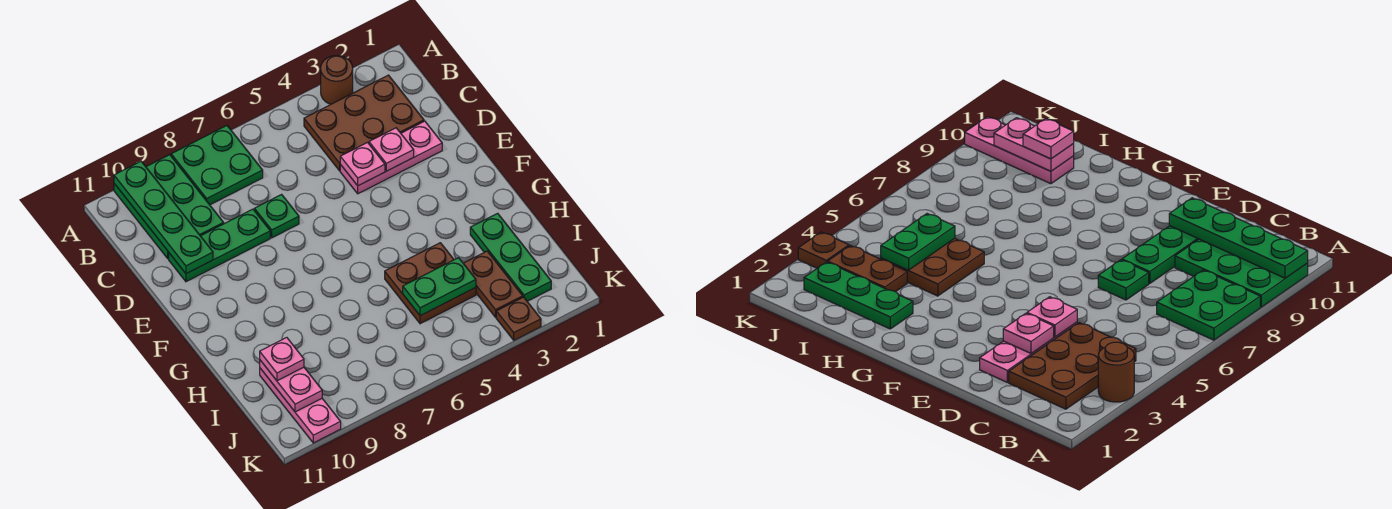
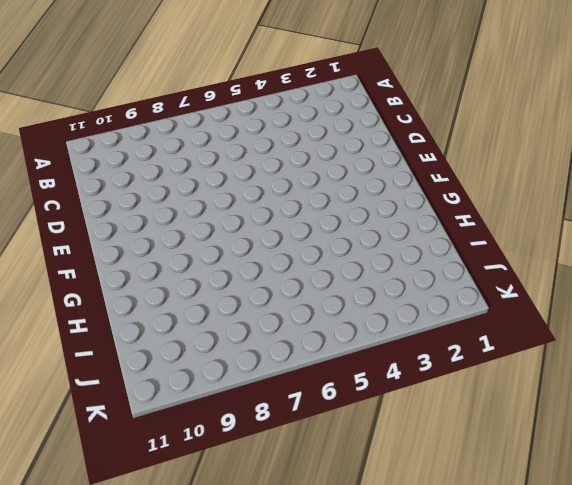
none -> brown round brick A3 level 1
none -> green plate A7:B8 level 1
none -> green plate A9:C10 level 1

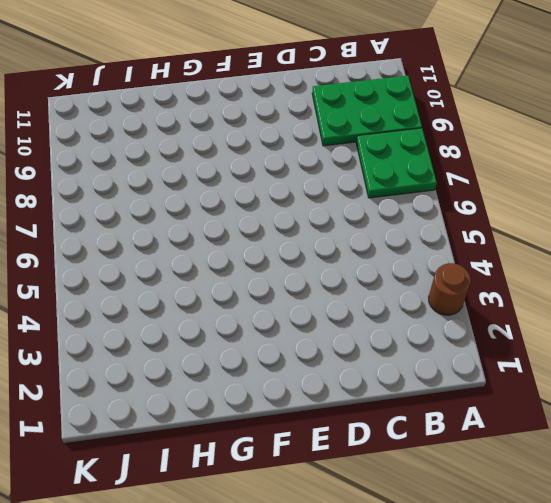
none -> brown plate B2:C4 level 1
none -> pink plate D2:D4 level 1
none -> green plate D7 level 1

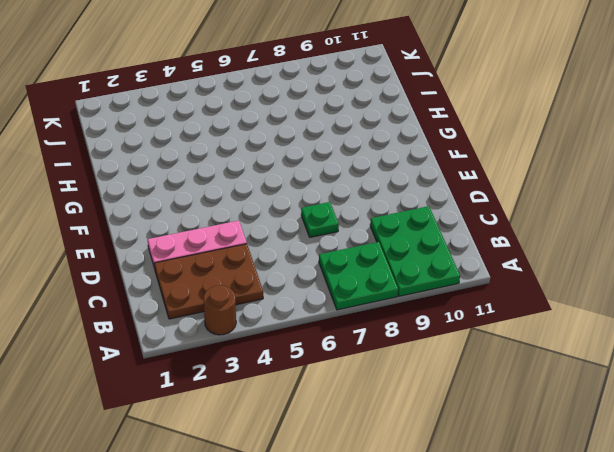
none -> green plate D8:D10 level 1
none -> green plate H2:J2 level 1
none -> brown plate H4:I5 level 1

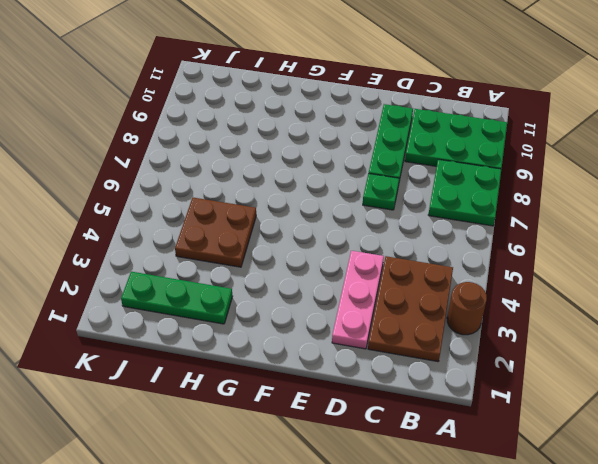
none -> brown plate I3:J3 level 1
none -> pink plate I10:K10 level 1
none -> brown plate K3 level 1

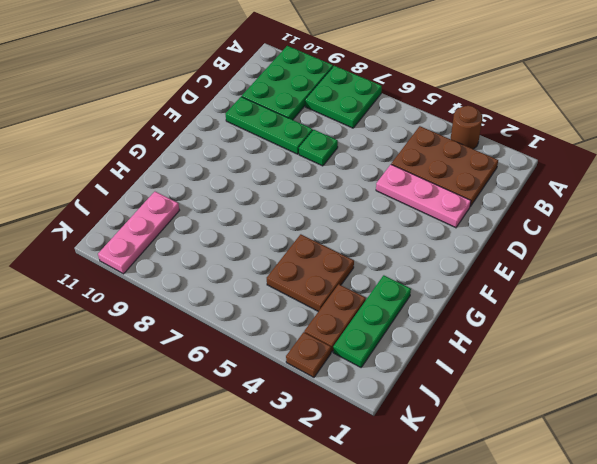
none -> green plate A10:D10 level 2
none -> pink plate D3 level 2
none -> pink plate D4 level 2

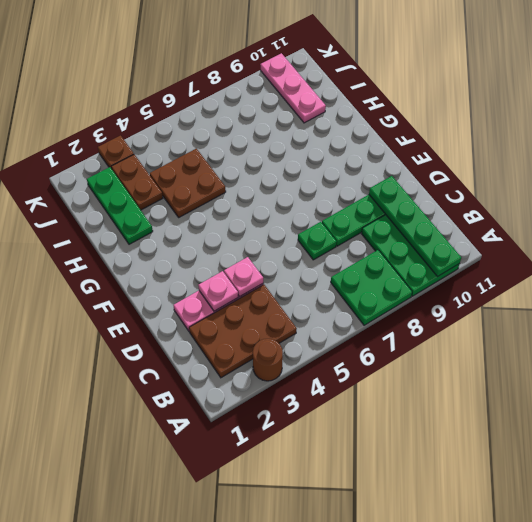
none -> green plate I4:I5 level 2
none -> pink plate I10:J10 level 2
none -> pink plate I10 level 3

